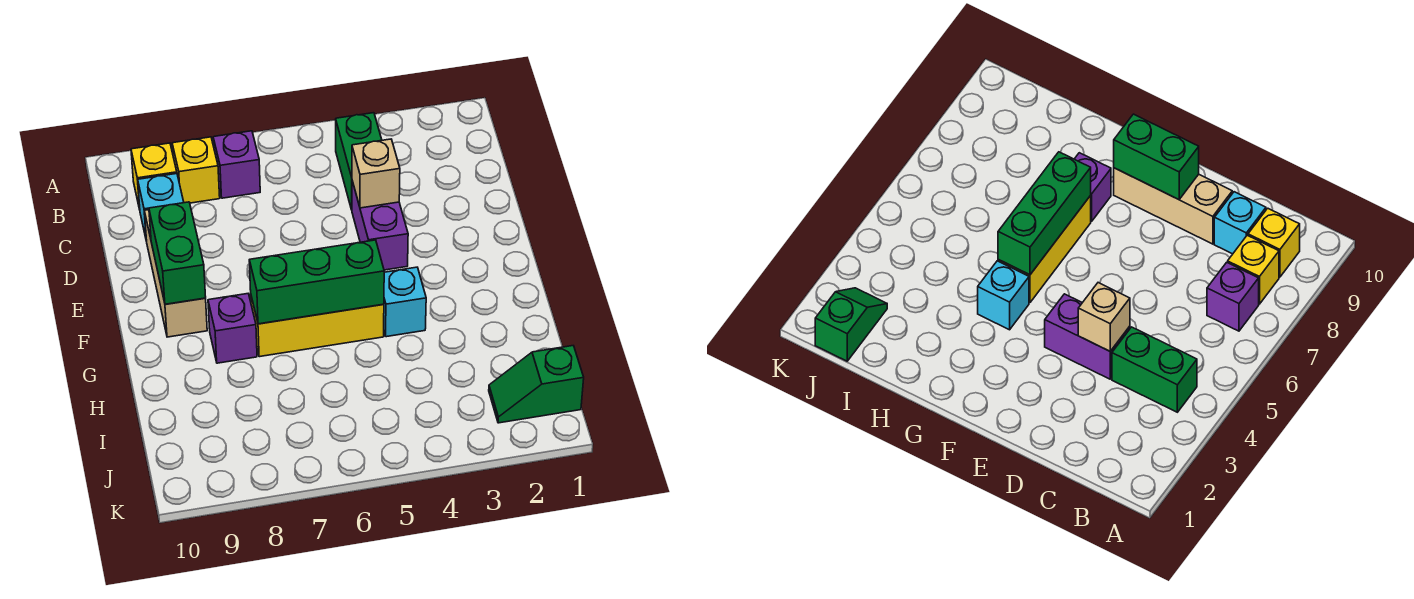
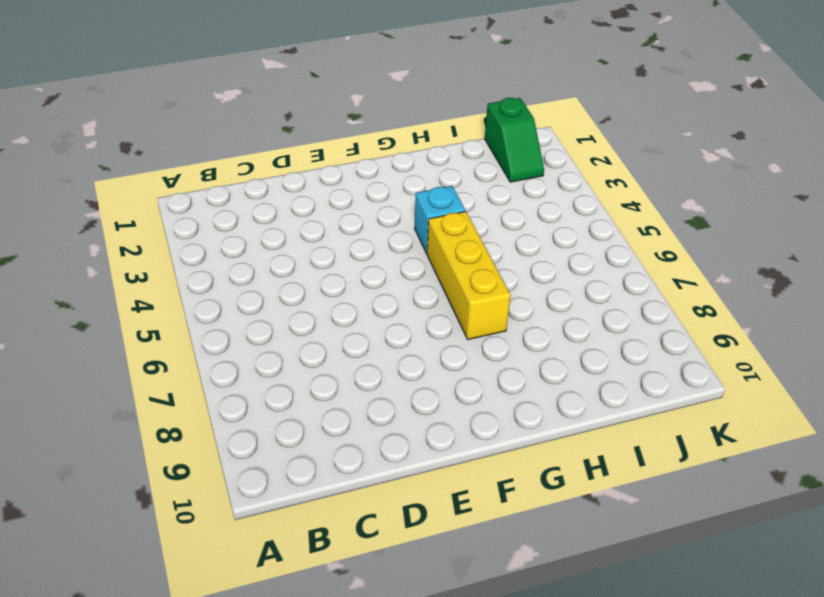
none -> green brick B4:C4 level 1
none -> purple brick B7 level 1
none -> yellow brick B8 level 1

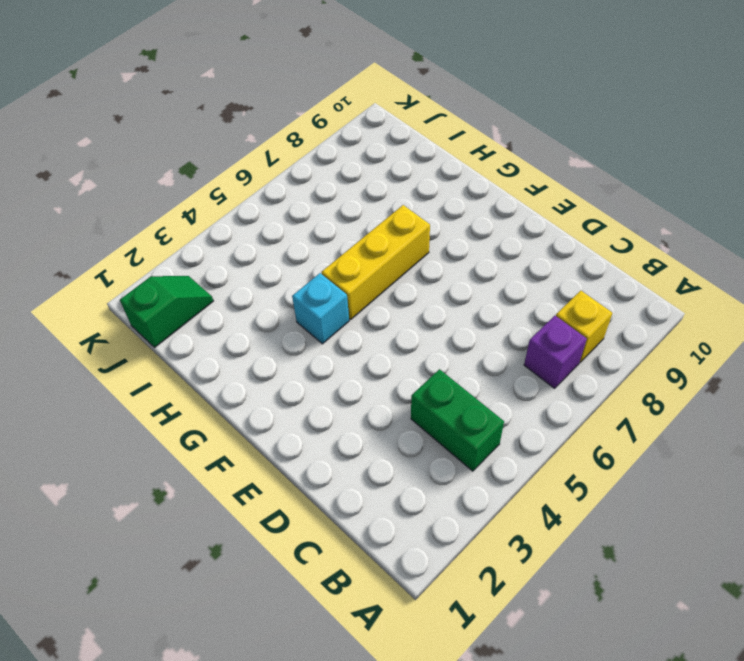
none -> yellow brick B9 level 1
none -> cyan brick C9 level 1
none -> purple brick D4:E4 level 1

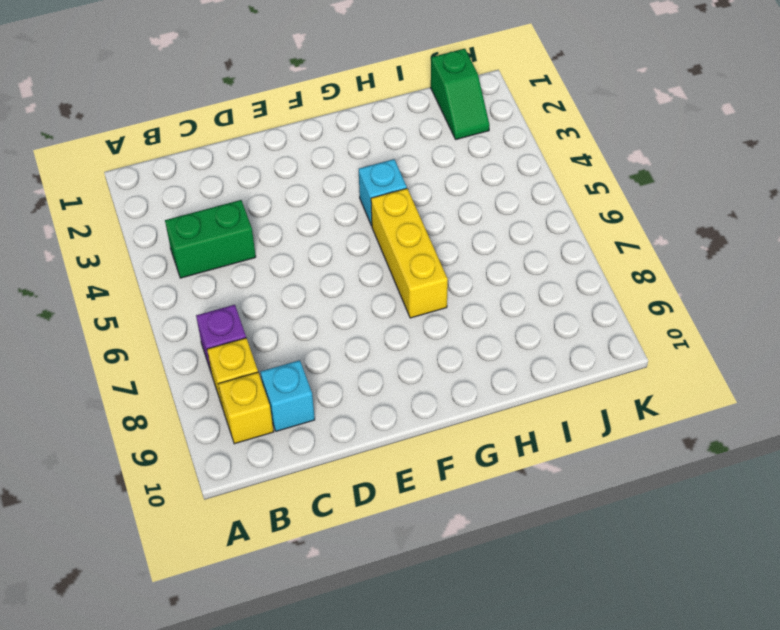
none -> purple brick D4:E4 level 1
none -> tan brick D9:F9 level 1
none -> purple brick G8 level 1

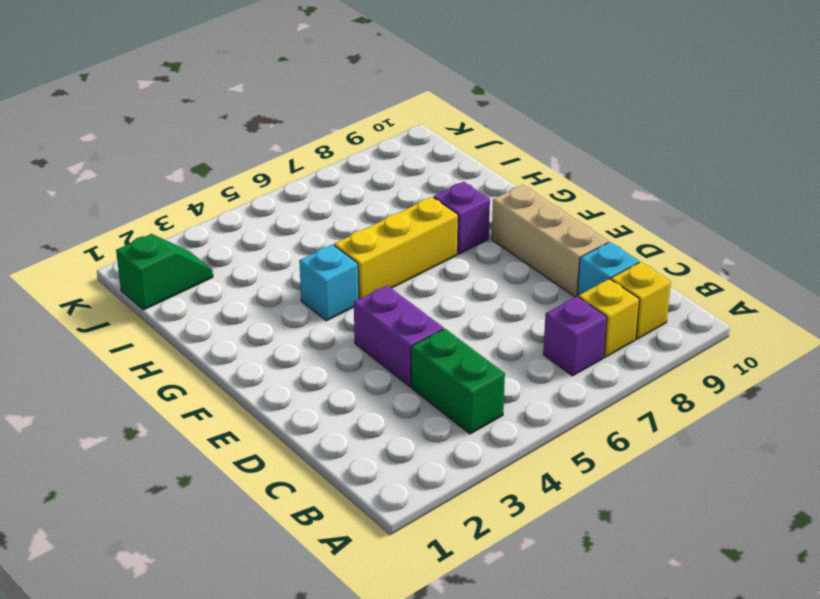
none -> tan brick D4 level 2
none -> green brick E9:F9 level 2
none -> green brick G5:G7 level 2

